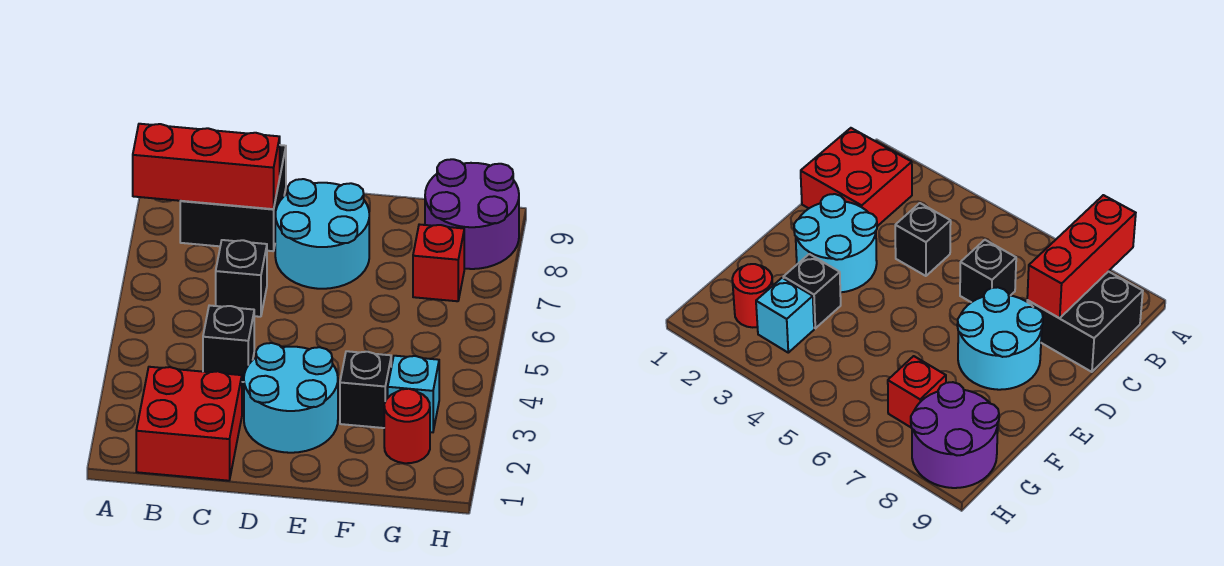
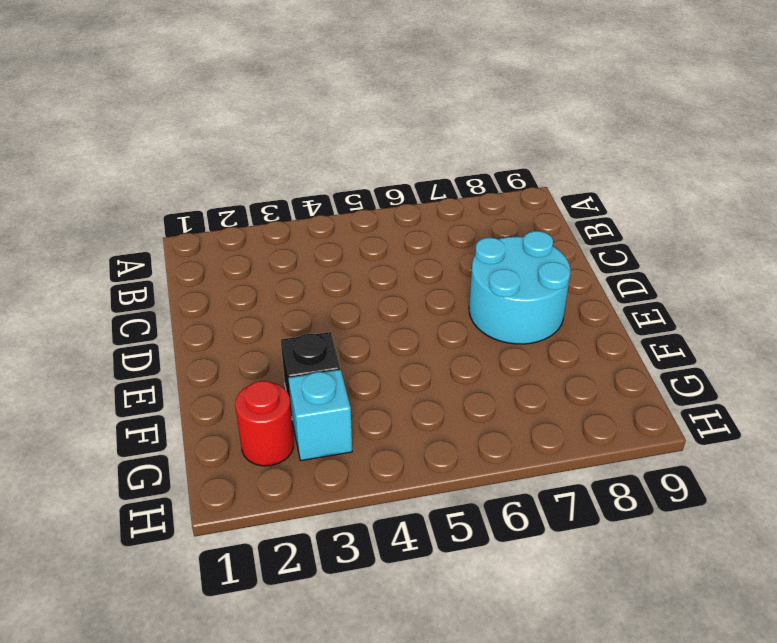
none -> red brick B1:C2 level 1
none -> black brick B8:C9 level 1
none -> black brick C4 level 1

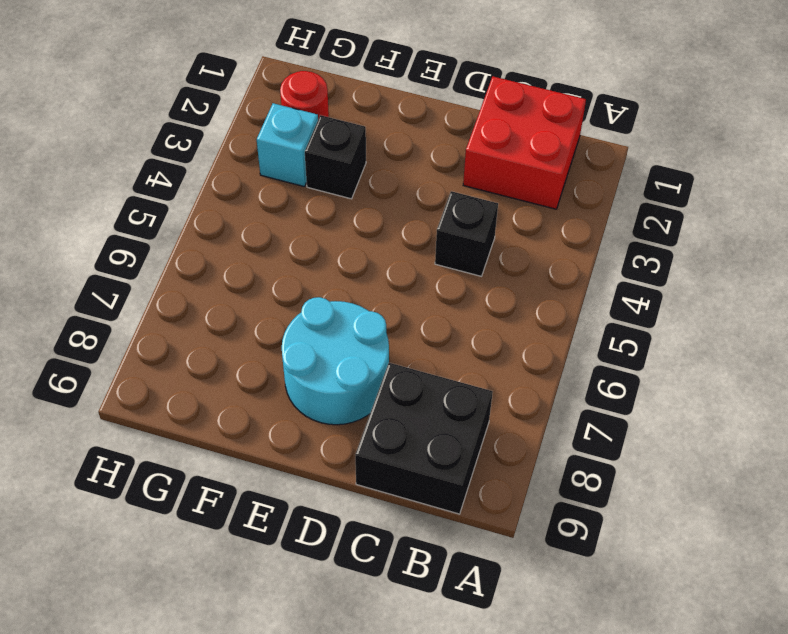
none -> black brick C6 level 1
none -> cyan round brick D2:E3 level 1
none -> red brick G7 level 1

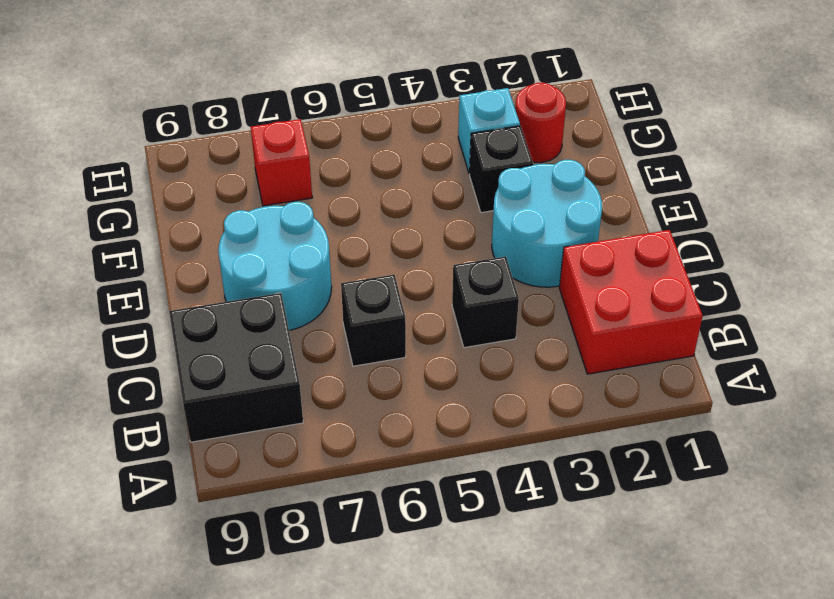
none -> purple round brick G8:H9 level 1
none -> red brick A8:C8 level 2

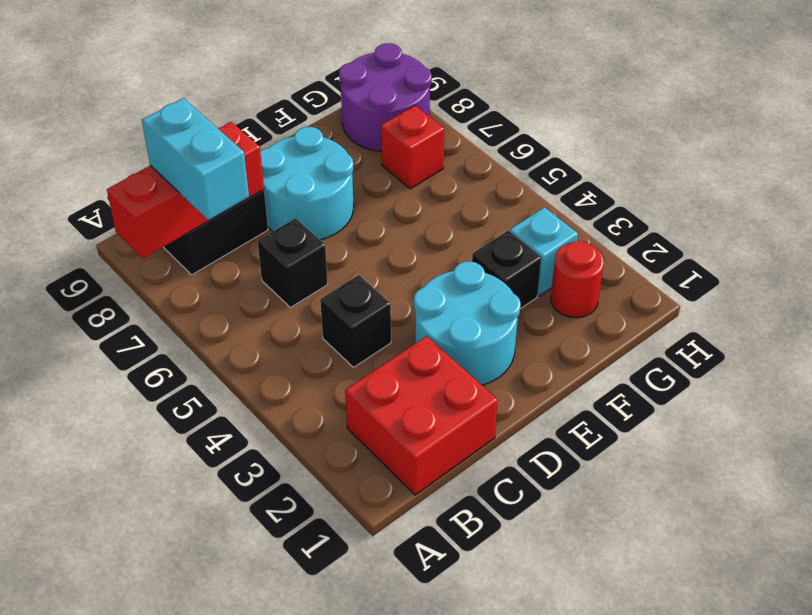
cyan brick B7:B8 level 3 -> none

